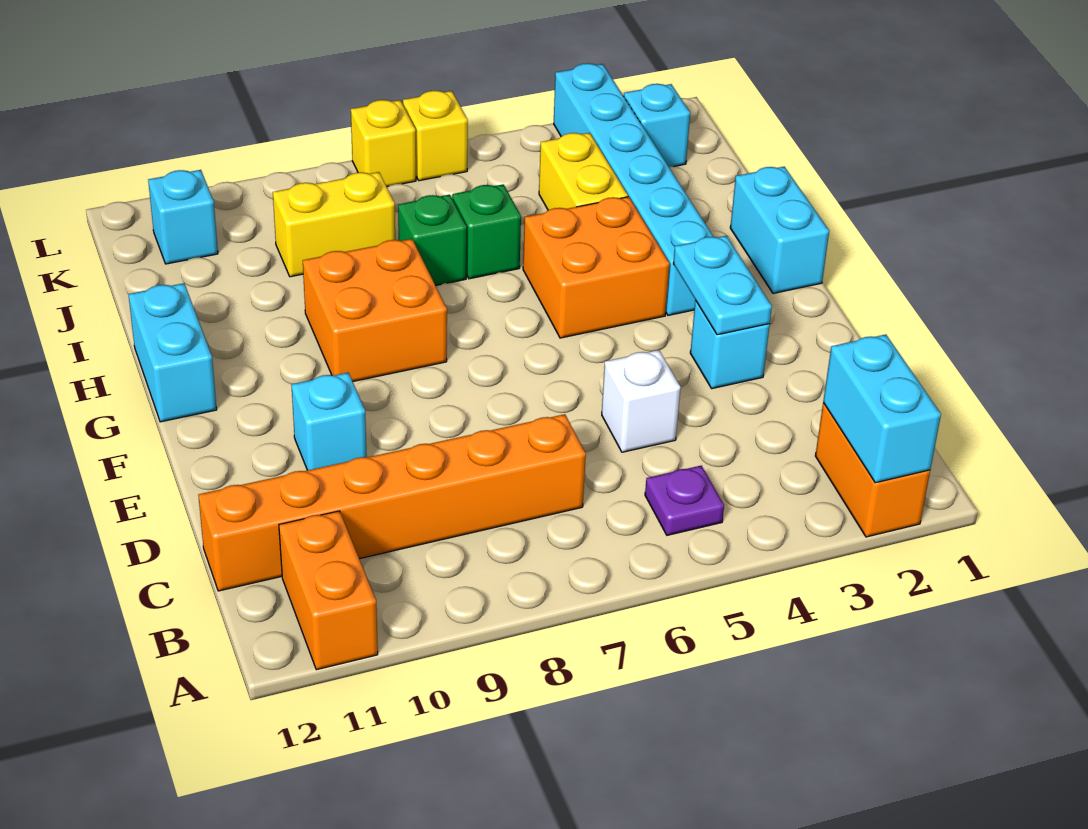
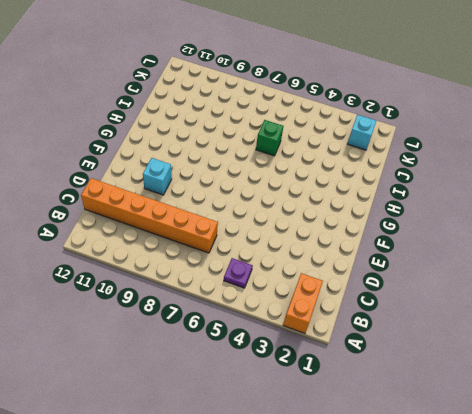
none -> orange brick A11:B11 level 1
none -> white brick D5 level 1
none -> cyan brick E3 level 1

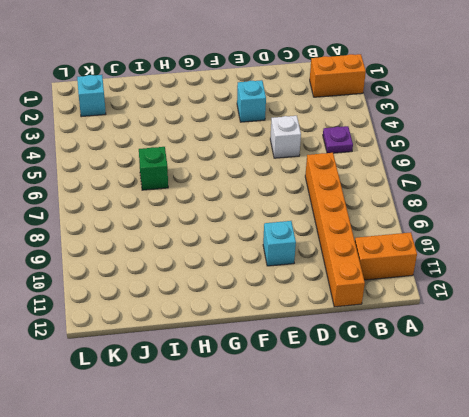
none -> cyan brick G1:H1 level 1
none -> cyan brick G3:L3 level 1
none -> orange brick G4:H5 level 1

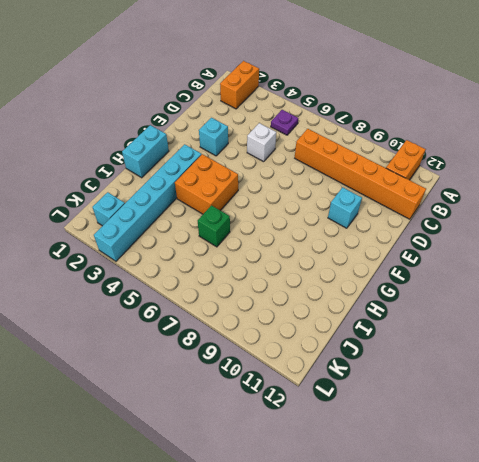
none -> orange brick G8:H9 level 1
none -> cyan brick G12:H12 level 1
none -> yellow brick I4:J4 level 1

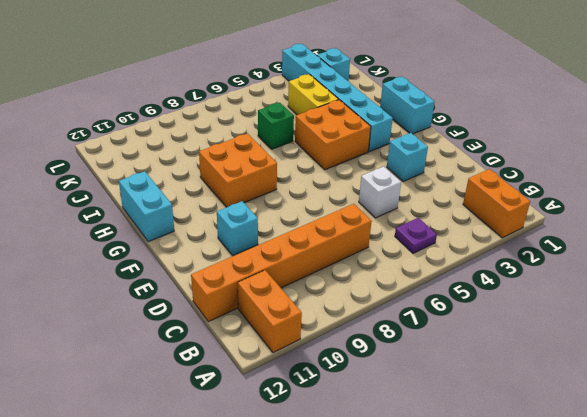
none -> green brick I7 level 1
none -> yellow brick J8:J9 level 1
none -> cyan brick K11 level 1

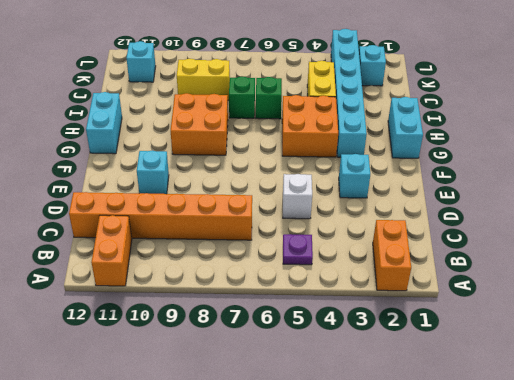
none -> yellow brick L6 level 1
none -> yellow brick L7 level 1
none -> cyan brick A2:B2 level 2

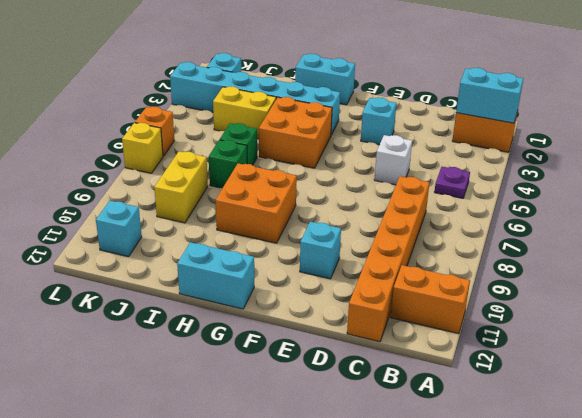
orange brick L6 level 1 -> yellow brick L6 level 1
none -> cyan plate E3:F3 level 2

